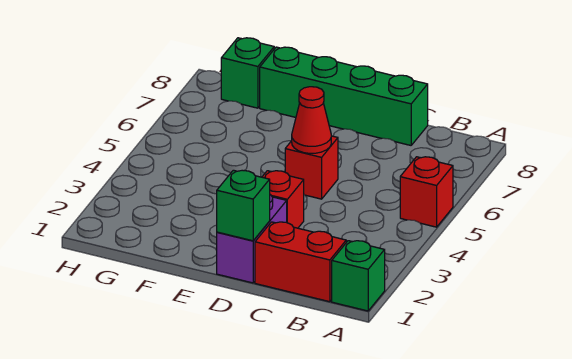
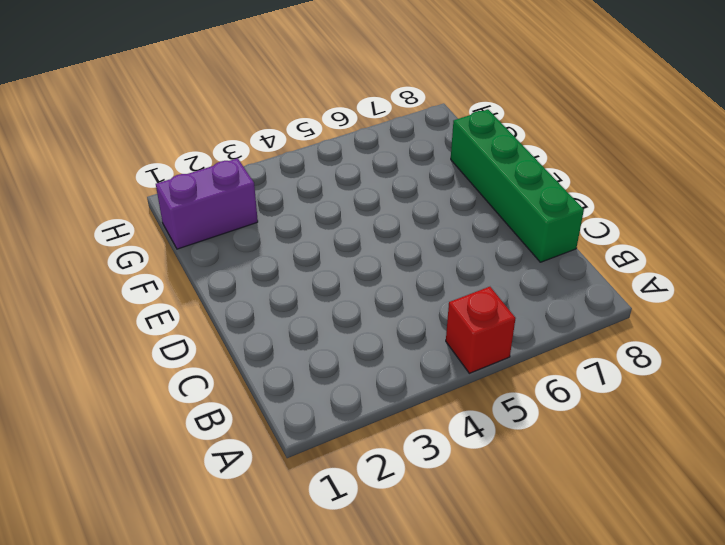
purple brick G1:G2 level 1 -> purple brick D1:D2 level 1
none -> green brick A1 level 1
none -> red brick B1:C1 level 1

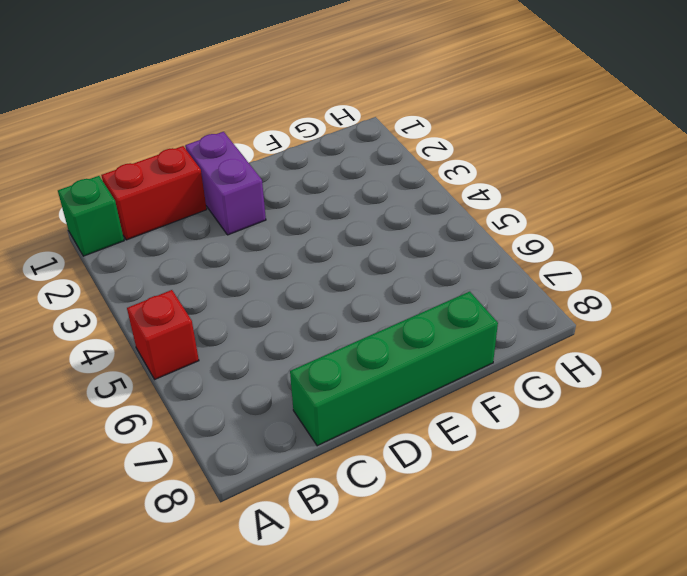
none -> red brick D3 level 1
none -> red brick D5 level 1

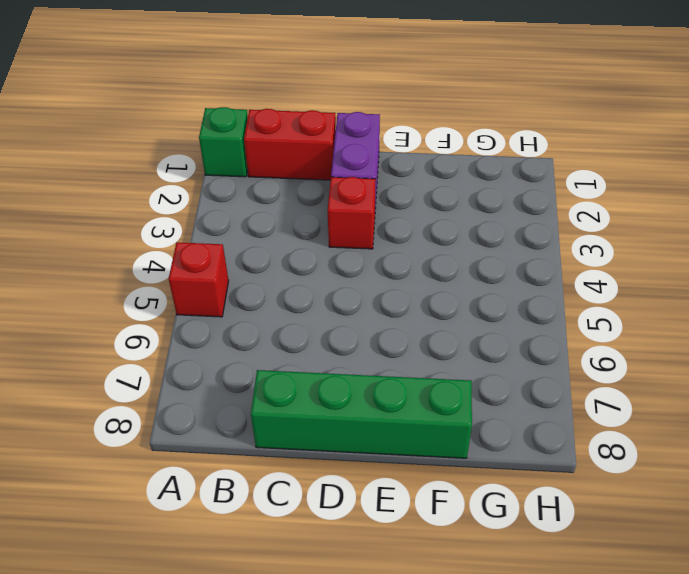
none -> red brick D5 level 1
none -> green brick G8 level 1

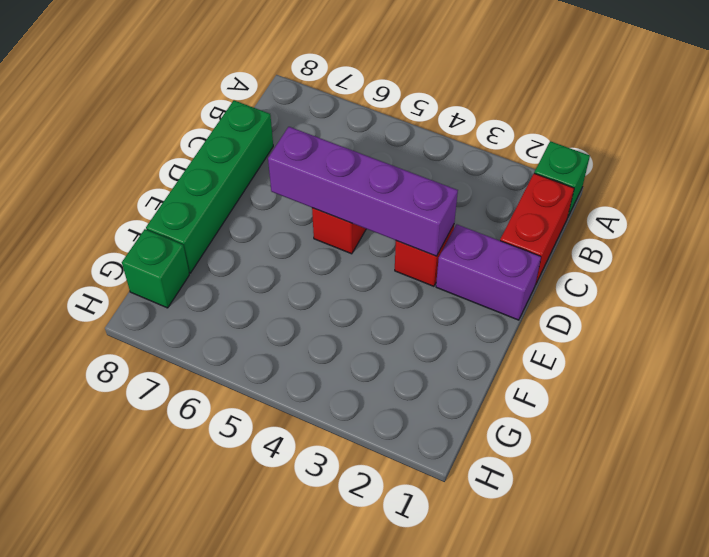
purple brick D3:D6 level 2 -> red cone D5 level 2
none -> red brick A5 level 1
none -> green brick D1 level 2

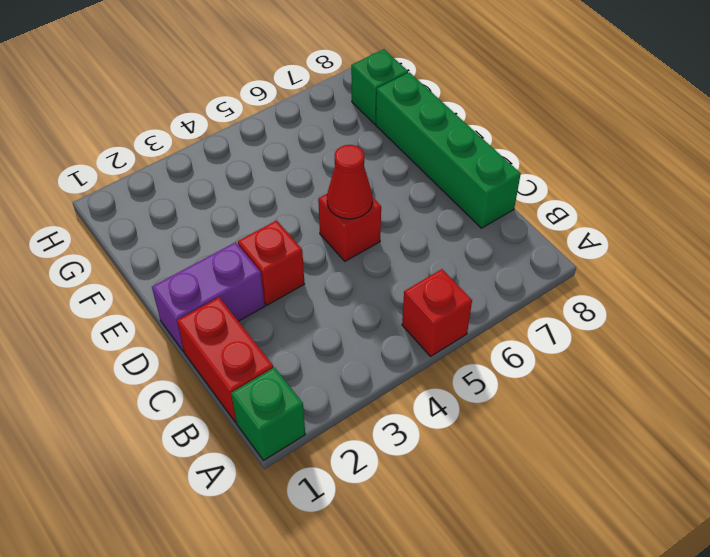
none -> green brick D1 level 2

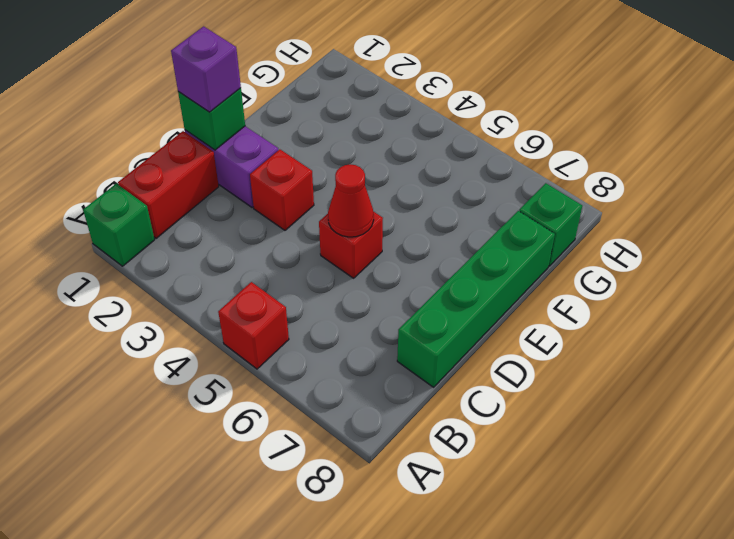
purple brick D1 level 3 -> none

